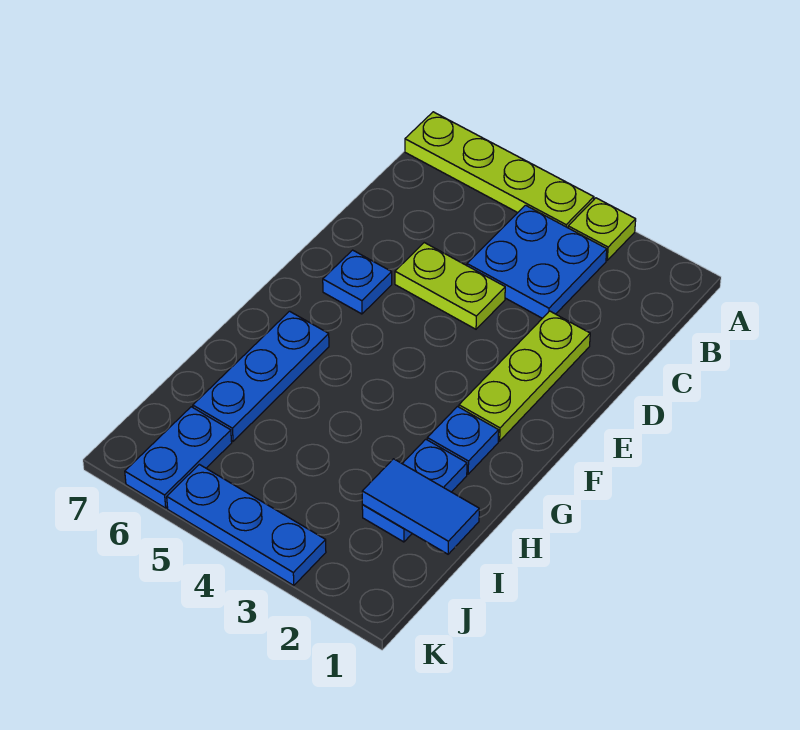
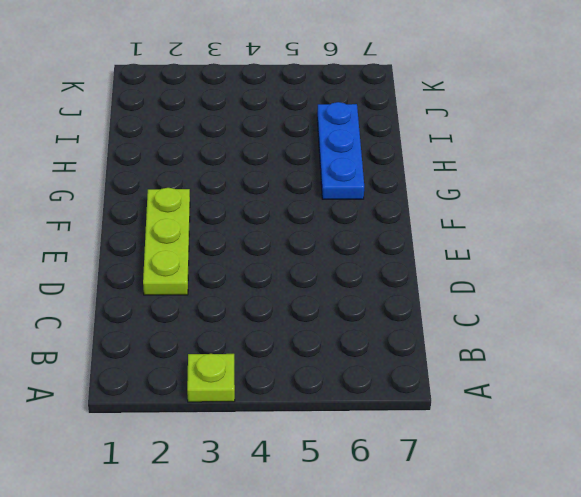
none -> lime plate A4:A7 level 1
none -> blue plate B3:C4 level 1
none -> lime plate D4:D5 level 1

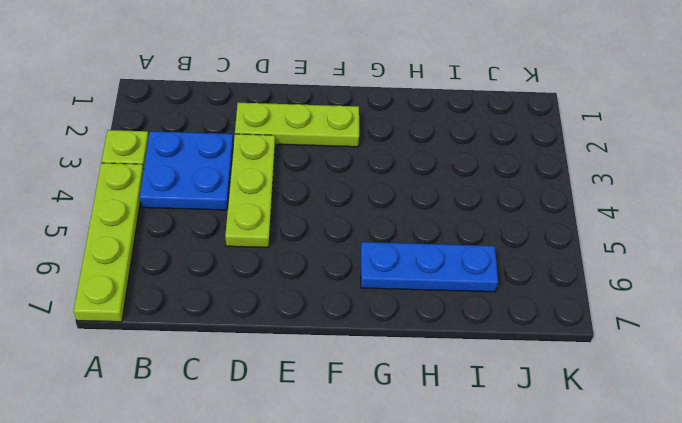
lime plate D3:D5 level 1 -> lime plate D4:D5 level 1
none -> blue plate E6 level 1
none -> blue plate G2 level 1
none -> blue plate H2:I2 level 1

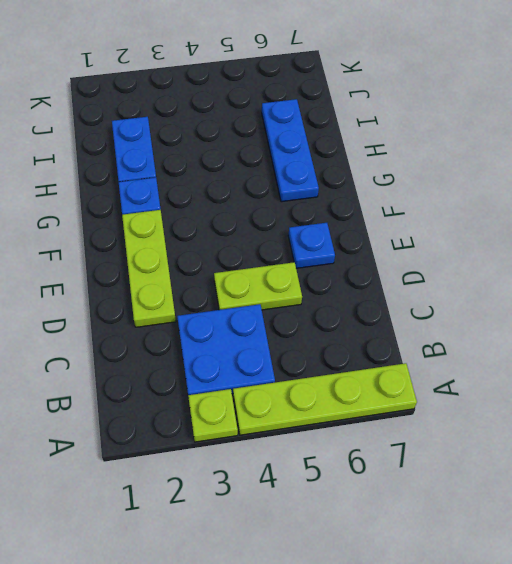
none -> blue plate J6:K6 level 1
none -> blue plate K3:K5 level 1
none -> blue tile I1:I2 level 2

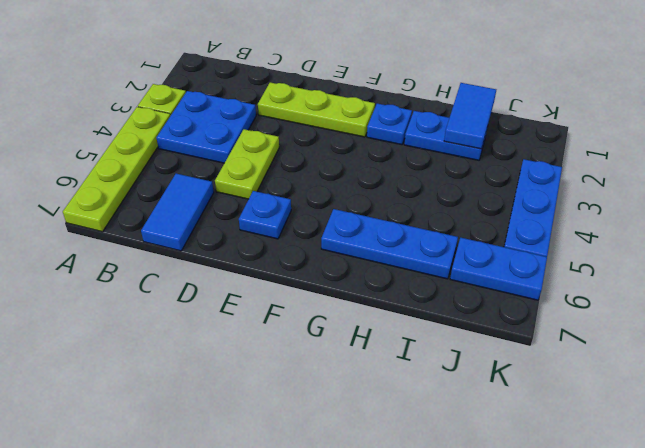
blue tile C6:C7 level 1 -> none

